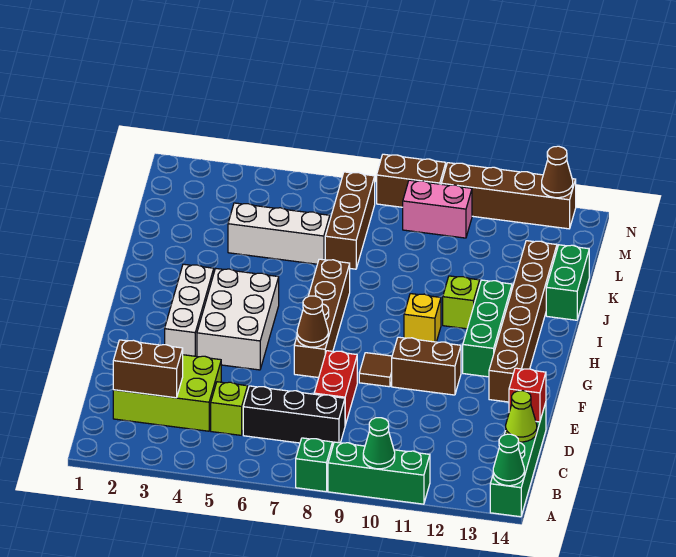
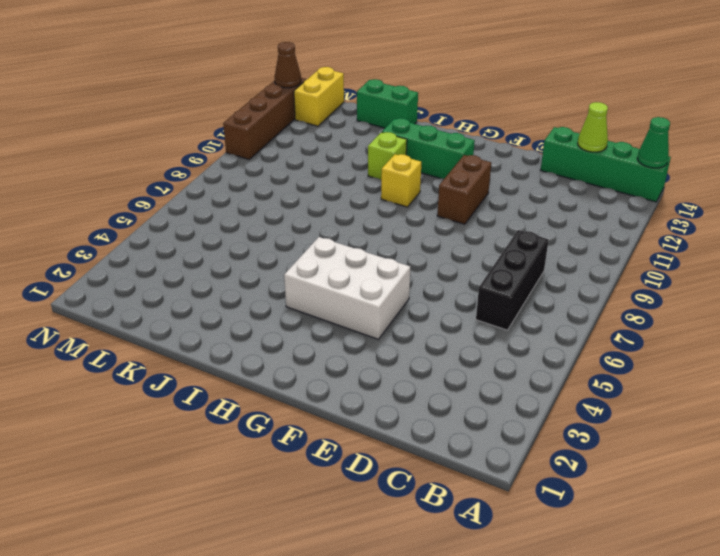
yellow brick M13:M14 level 1 -> none
none -> green brick A8 level 1
none -> green brick A9:A11 level 1
none -> lime brick C2:D4 level 1

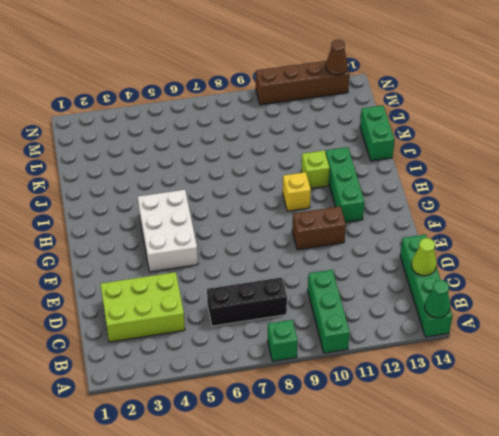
green brick A10:C10 level 1 -> green brick A9:A11 level 1
none -> lime brick C5 level 1
none -> red brick D8:E8 level 1
none -> white brick F3:H3 level 1

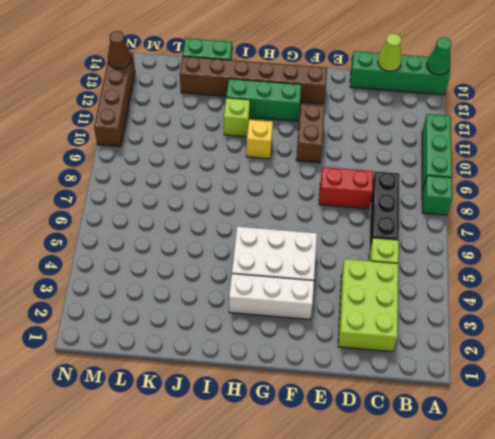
none -> brown brick F7:I7 level 1
none -> brown tile F9 level 1
none -> white brick K4:K6 level 1

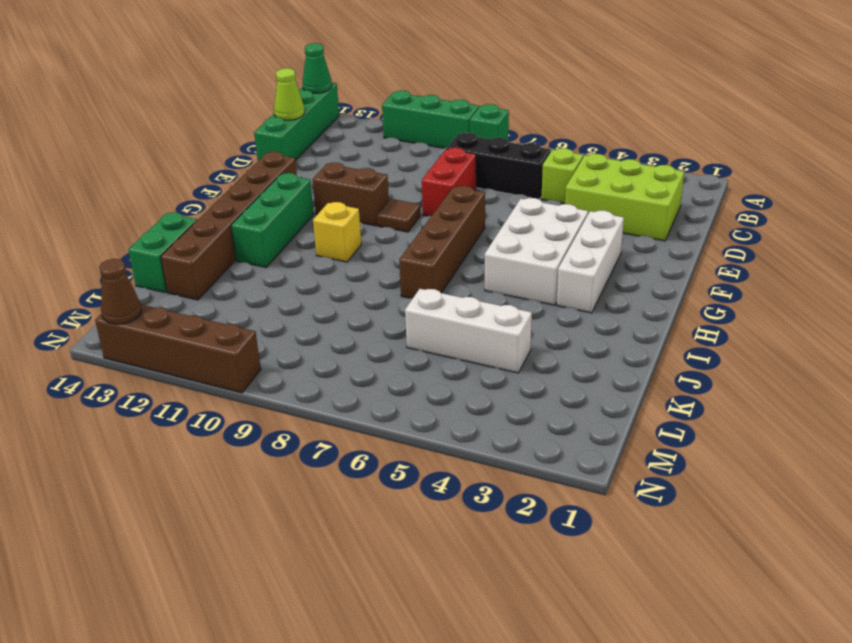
none -> lime brick I11 level 1
none -> brown brick K7:M7 level 1
none -> pink brick M9:M10 level 1

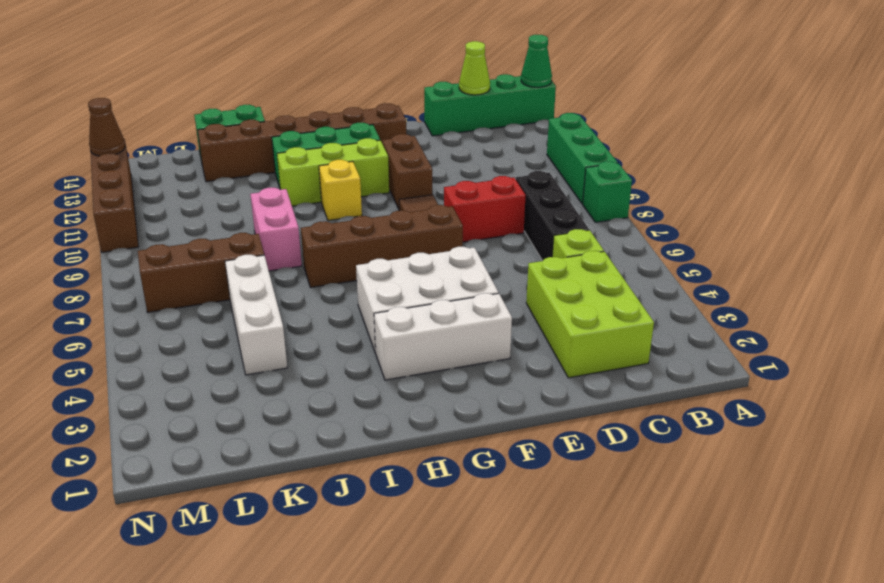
lime brick G11:I11 level 1 -> lime brick I11 level 1
pink brick J8:J9 level 1 -> pink brick M9:M10 level 1
none -> brown brick N8:N9 level 1
none -> green cone A10 level 2
none -> brown brick C2:C3 level 2

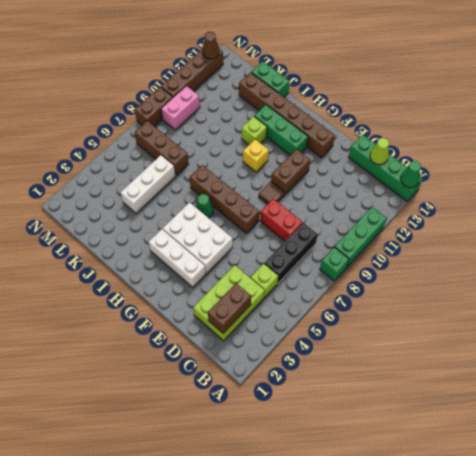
green cone H6 level 1 -> green cone A10 level 2
none -> red brick D14 level 2
none -> brown cone F7 level 2

